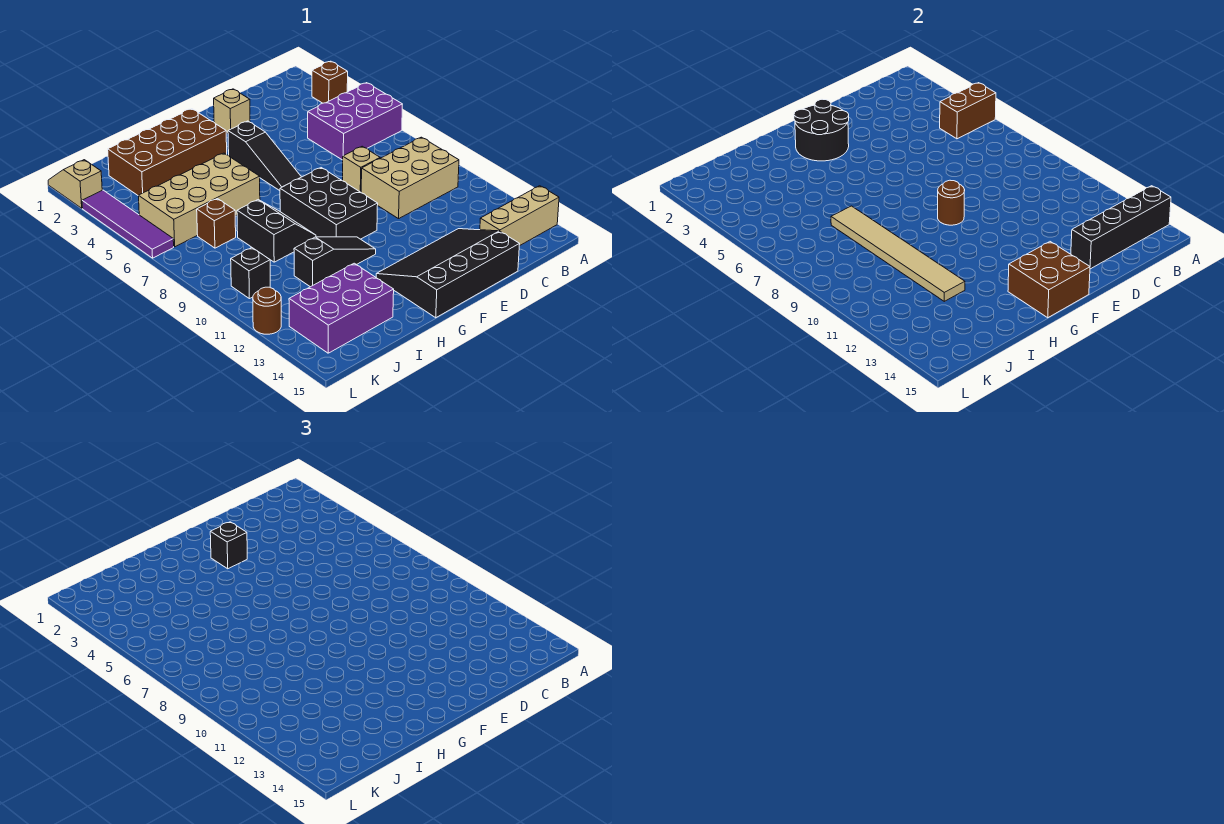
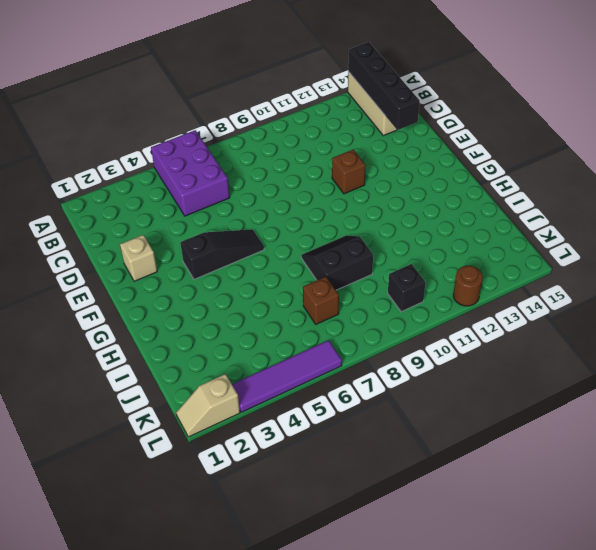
brown brick E11 level 1 -> brown brick A3 level 1
none -> tan brick B9:D10 level 1
none -> tan brick D8 level 1
none -> black slope D13:G15 level 1 top 15

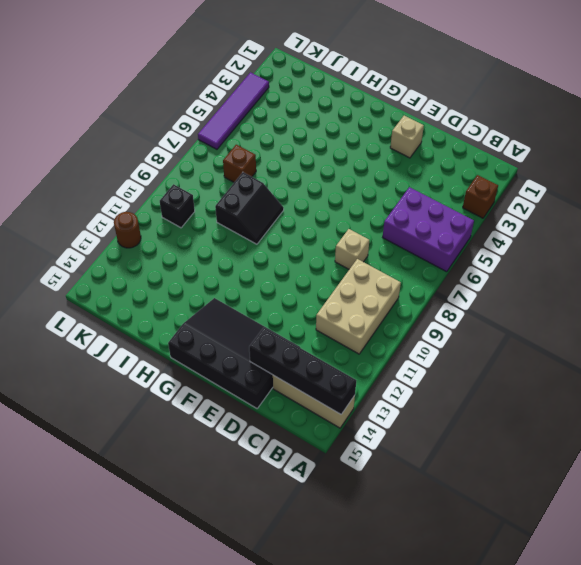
tan brick B9:C11 level 1 -> tan brick B9:D10 level 1
none -> black slope F4:F6 level 1 top 4
none -> black brick F8:G10 level 1
none -> brown brick G2:J3 level 1

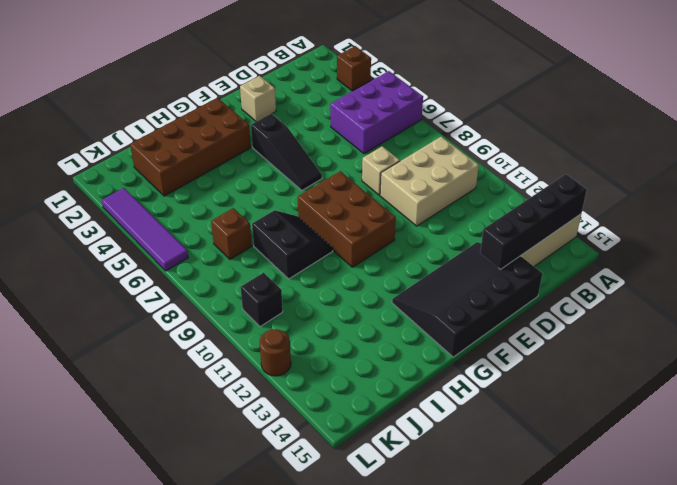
brown brick F8:G10 level 1 -> black brick F8:G10 level 1
none -> black slope G11:I11 level 1 top I
none -> tan brick H5:K6 level 1
none -> purple brick I13:K14 level 1

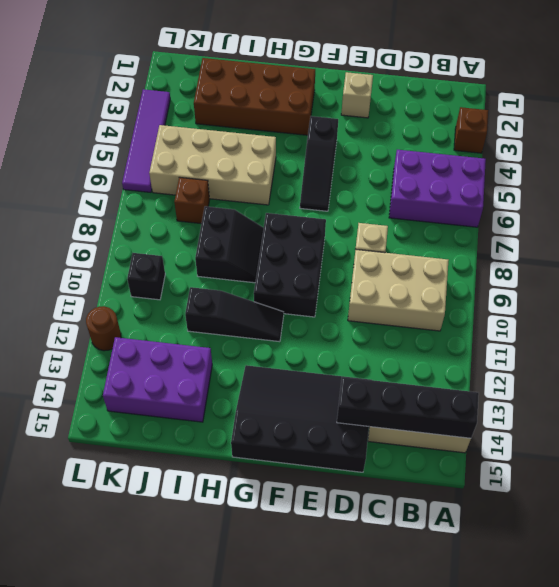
none -> tan slope L1:L2 level 1 top 2
none -> brown brick A5:B5 level 2
none -> black round brick F2:G3 level 2

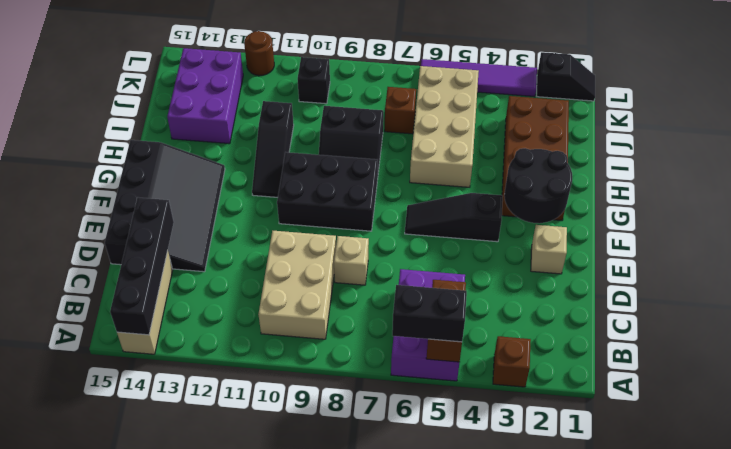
black brick A5:A6 level 3 -> none
black slope L1:L2 level 1 top 2 -> tan slope L1:L2 level 1 top 2
none -> brown round brick F9 level 2
none -> brown brick F14:G15 level 2
none -> tan tile I7:I12 level 2

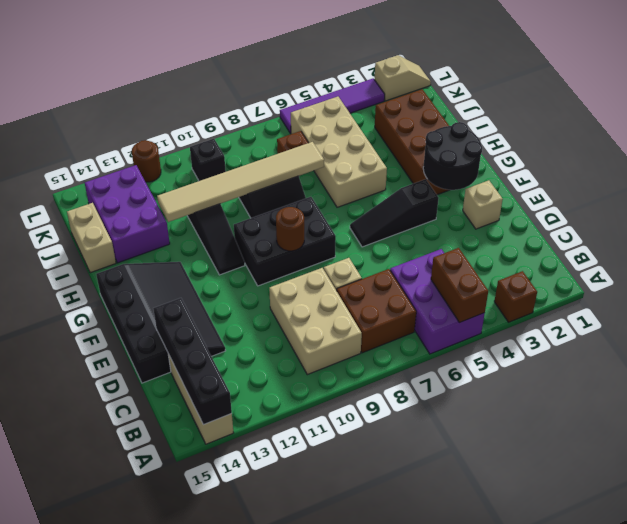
brown brick B7:C8 level 1 -> brown brick F14:G15 level 2
tan brick I15:J15 level 1 -> none
none -> black brick F3 level 3

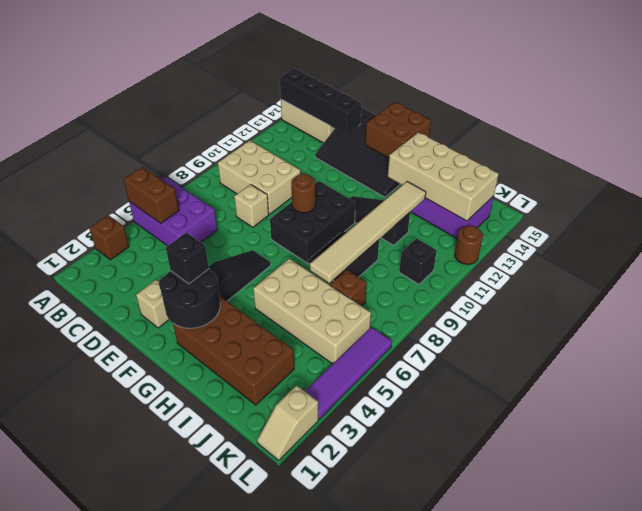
tan brick H13:K14 level 2 -> none

